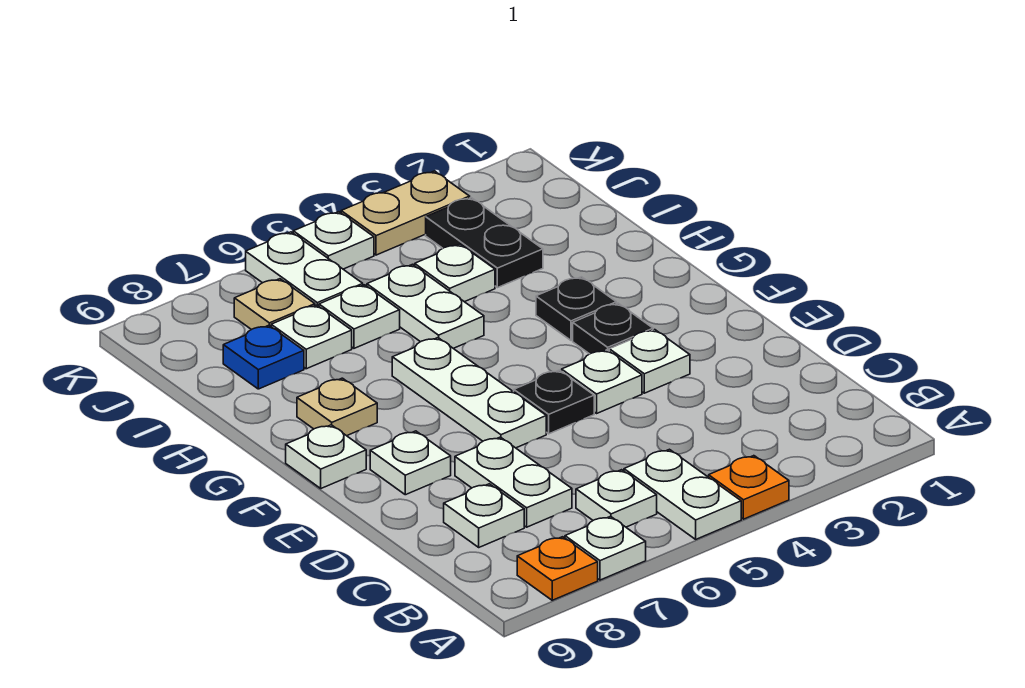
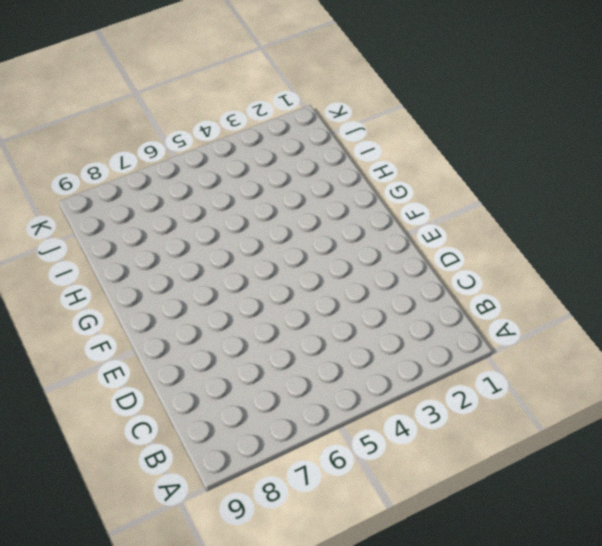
none -> orange plate A4 level 1
none -> white plate A5:B5 level 1
none -> white plate A7 level 1

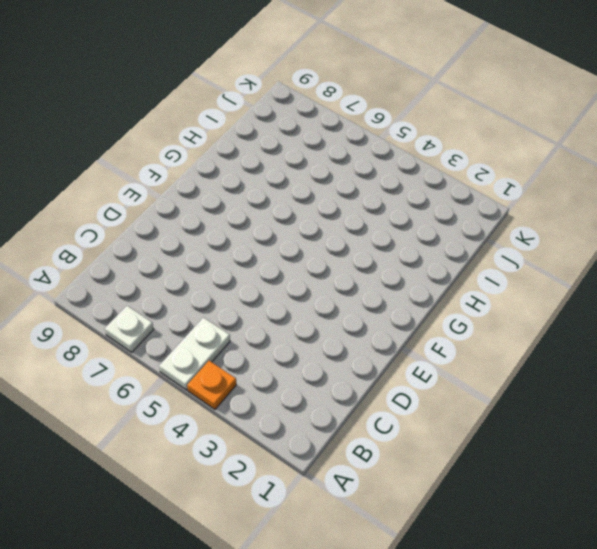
none -> orange plate A8 level 1
none -> white plate B6 level 1
none -> white plate C7:D7 level 1

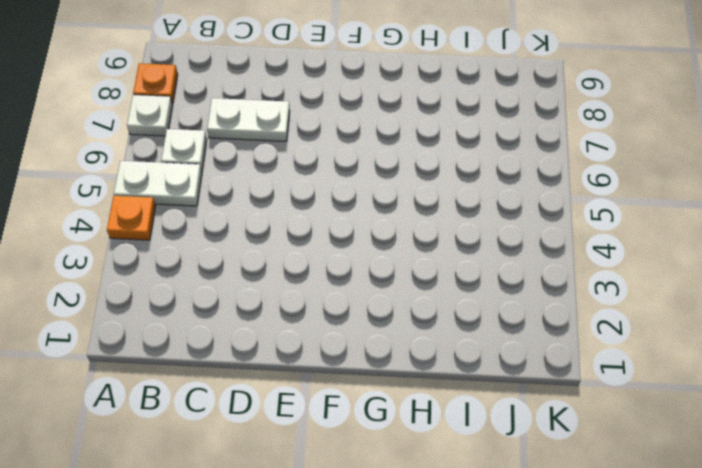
none -> white plate C8 level 1
none -> white plate E3 level 1
none -> white plate E4 level 1

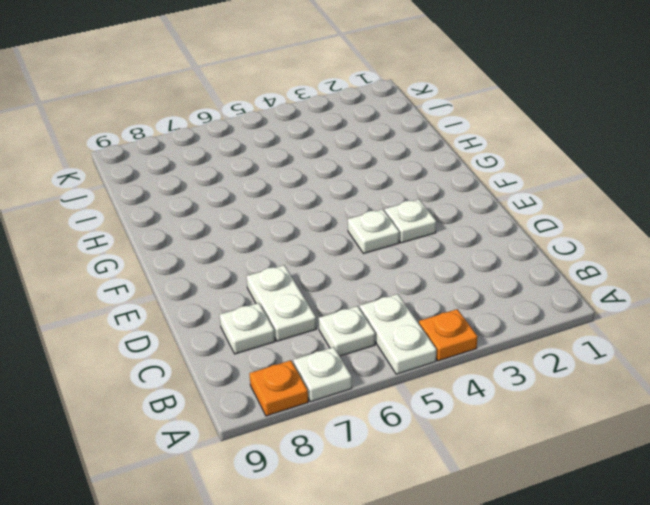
none -> black plate E5 level 1
none -> white plate E6:G6 level 1
none -> white plate E8 level 1

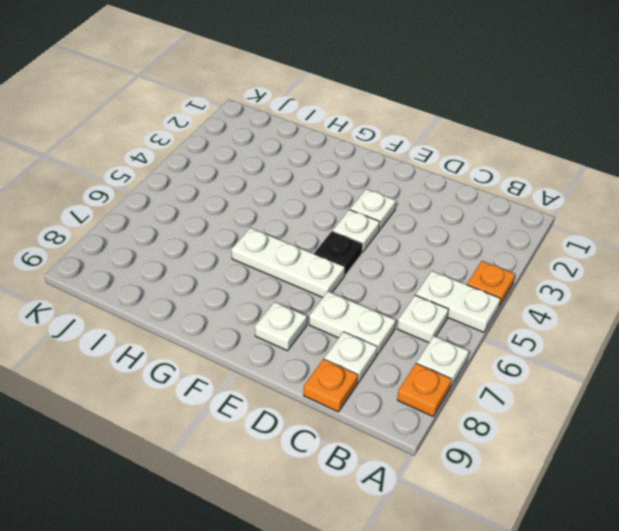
orange plate C9 level 1 -> none
none -> black plate F3 level 1
none -> white plate F9 level 1
none -> black plate G3 level 1

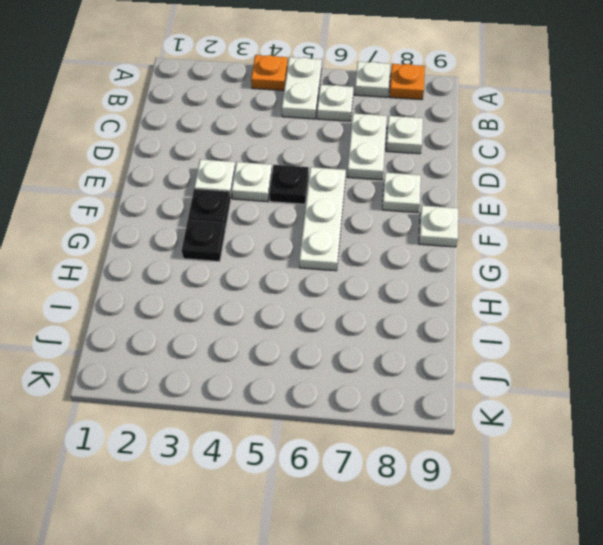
none -> tan plate G8 level 1
none -> white plate H5:I5 level 1
none -> black plate I3:J3 level 1

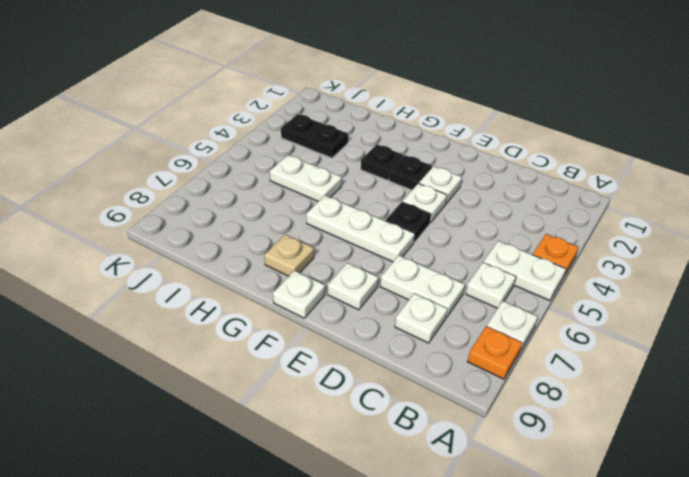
none -> white plate I4 level 1
none -> white plate I6 level 1
none -> white plate I7 level 1

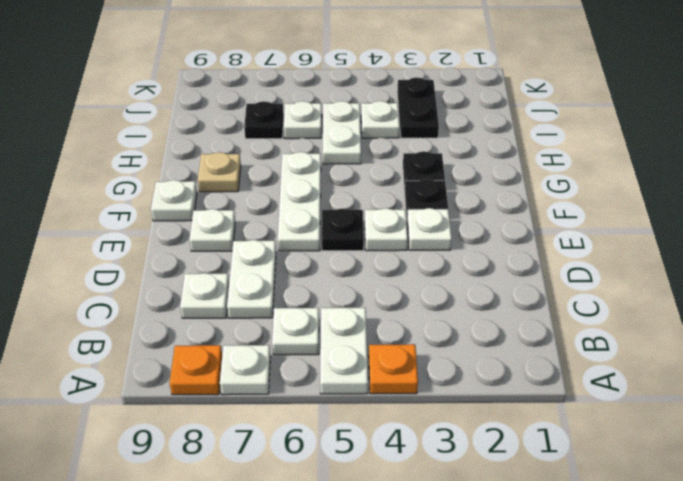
black plate I7 level 1 -> white plate I7 level 1
none -> blue plate I8 level 1
none -> white plate J6:K6 level 1
none -> tan plate J7 level 1

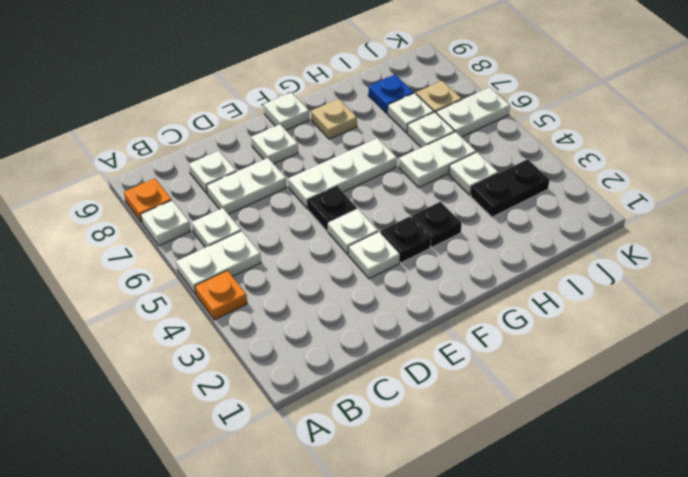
none -> tan plate K3:K4 level 1
none -> white plate K5 level 1

